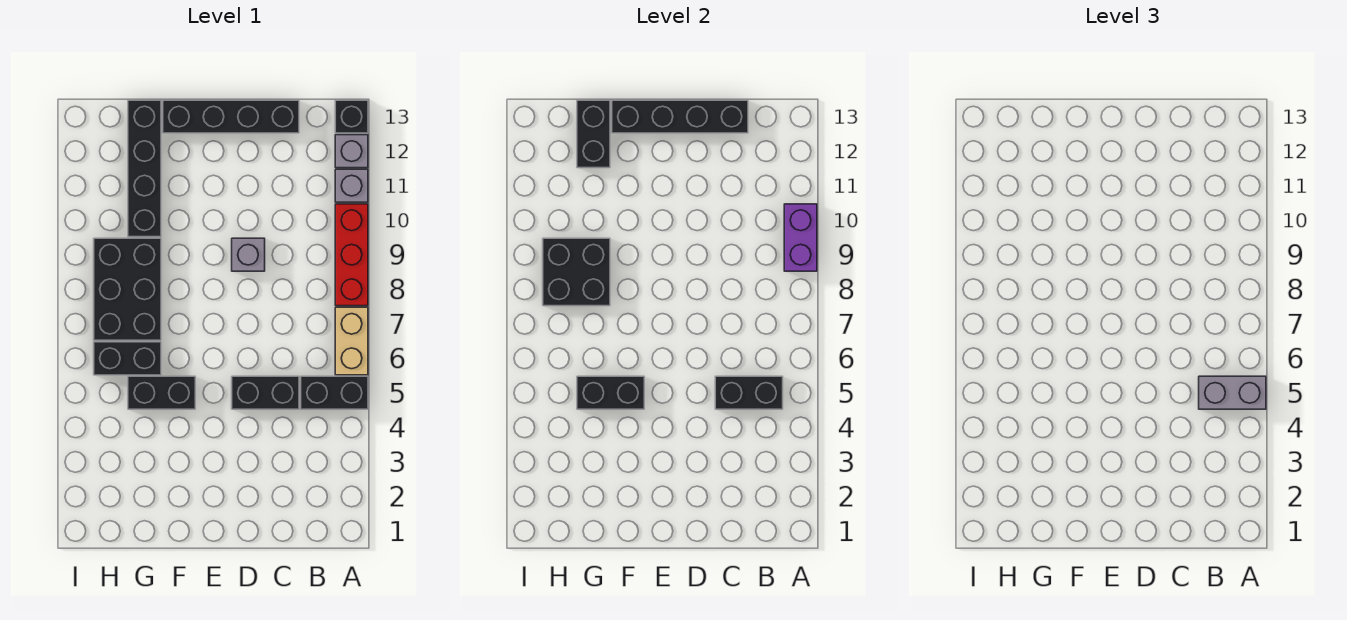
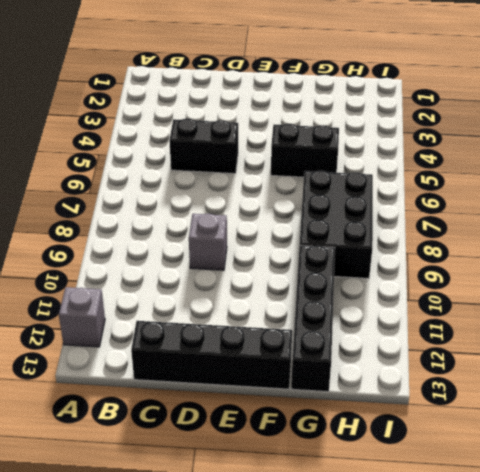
none -> black brick A5:B5 level 1
none -> tan brick A6:A7 level 1
none -> red brick A8:A10 level 1

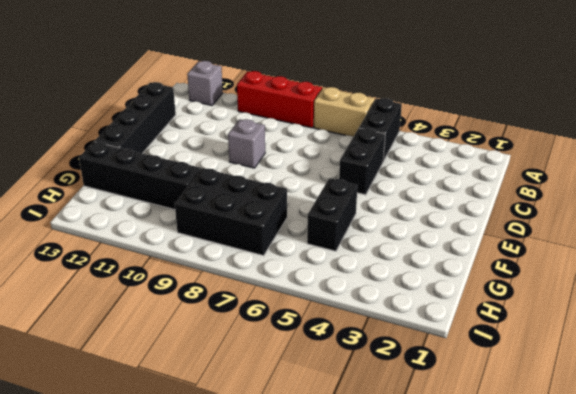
none -> grey brick A11 level 1
none -> black brick A13 level 1
none -> black brick G6:H6 level 1

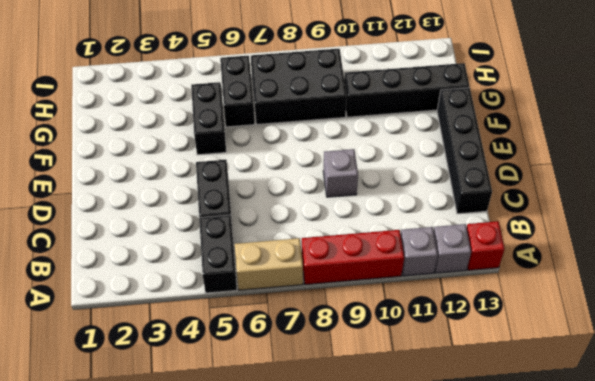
red brick A13 level 1 -> black brick A13 level 1
none -> purple brick A9:A10 level 2
none -> black brick B5:C5 level 2
none -> black brick C13:F13 level 2

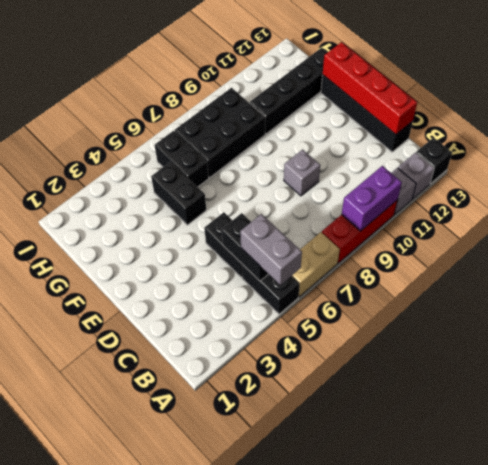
red brick C13:F13 level 2 -> black brick C13:F13 level 2
none -> black brick F5:G5 level 2
none -> black brick G8:H9 level 2
none -> black brick G12:G13 level 2

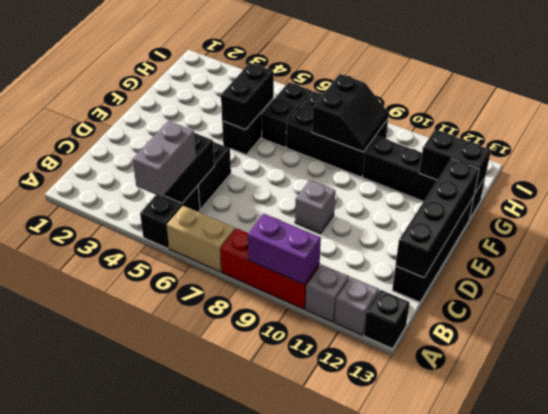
black slope G8:H9 level 2 top 8 -> black brick G8:H9 level 2

